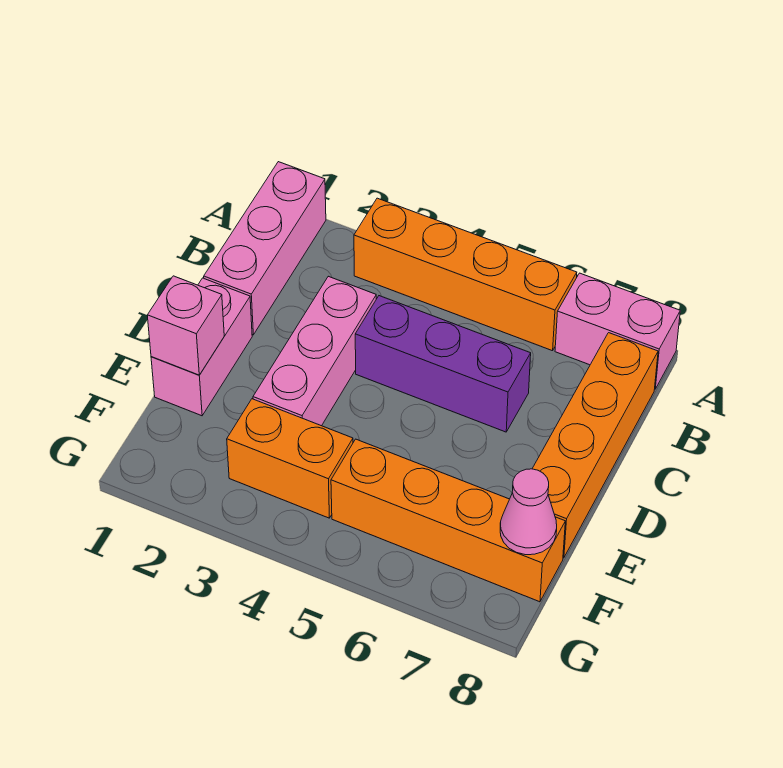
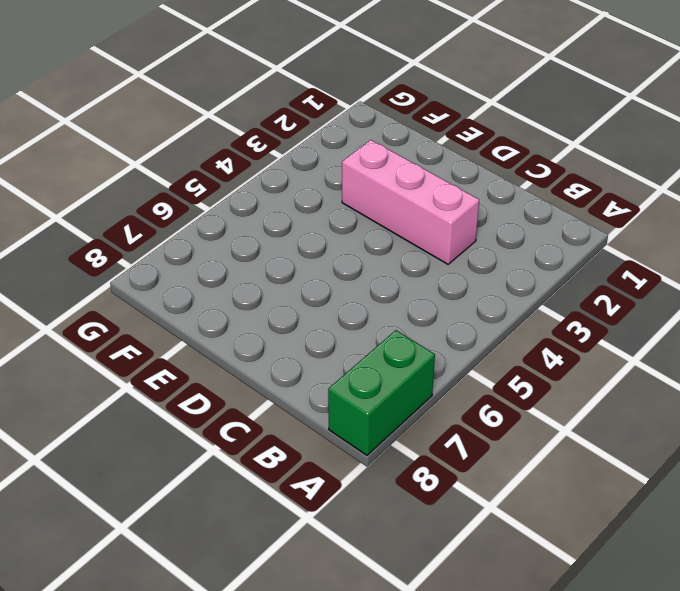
green brick A7:A8 level 1 -> pink brick A7:A8 level 1
none -> pink brick A1:C1 level 1
none -> orange brick A3:A6 level 1

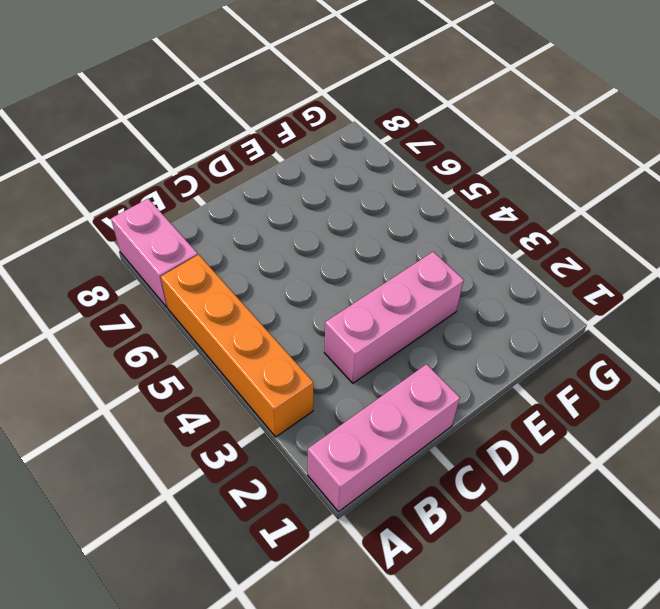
none -> orange brick B8:E8 level 1
none -> purple brick C4:C6 level 1

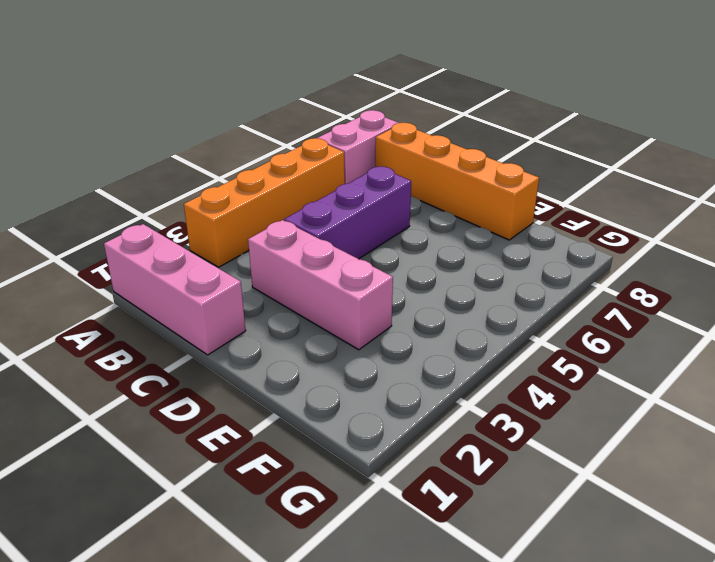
none -> pink brick D1:E1 level 1
none -> orange brick F3:F4 level 1

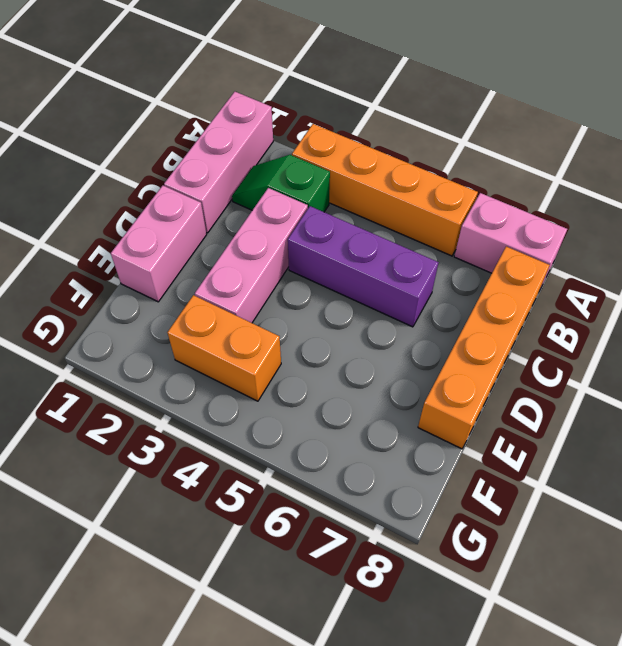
green slope B2:B3 level 1 top 3 -> none
none -> orange brick F5:F8 level 1
none -> pink brick E1 level 2

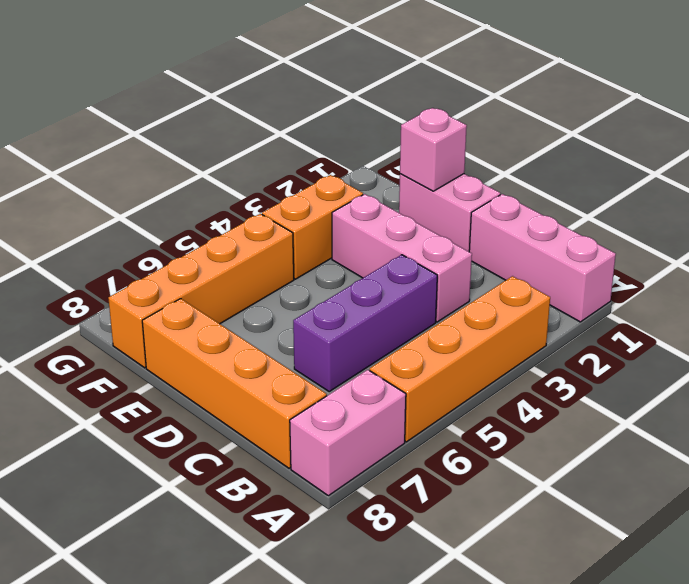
none -> pink cone F8 level 2

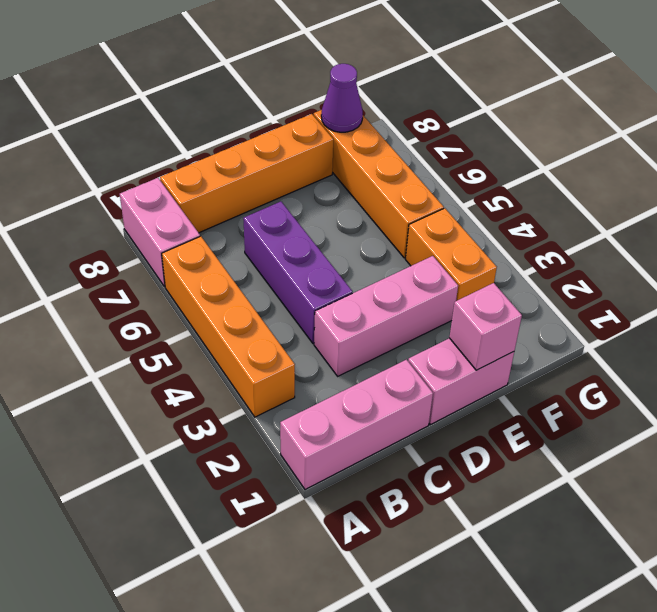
purple cone F8 level 2 -> pink cone F8 level 2

